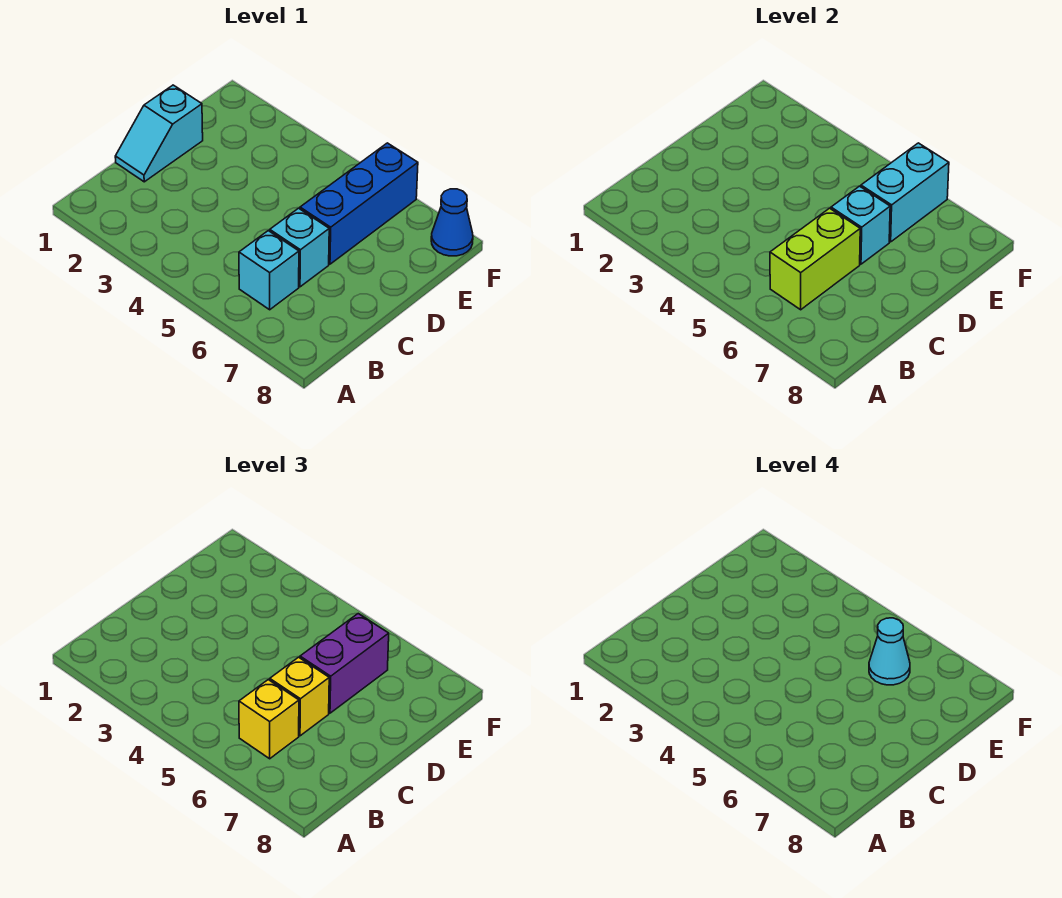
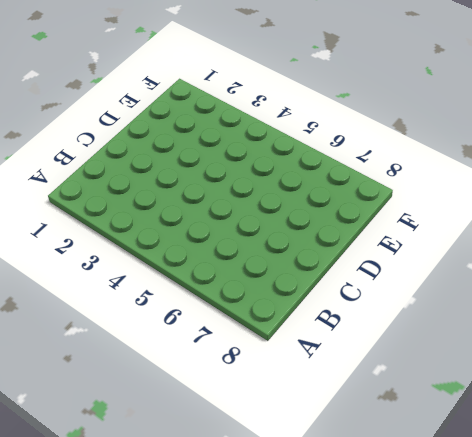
none -> cyan brick B6 level 1
none -> cyan slope C1:D1 level 1 top D
none -> cyan brick C6 level 1

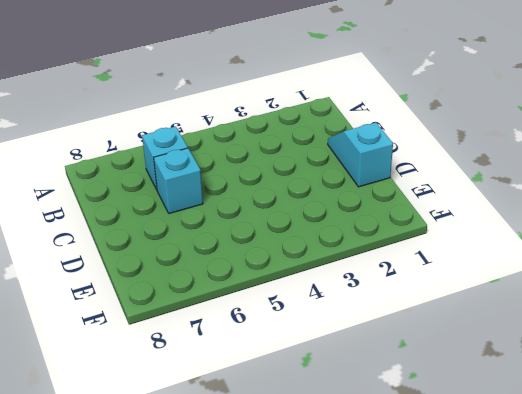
none -> blue brick D6:F6 level 1
none -> blue cone F8 level 1
none -> lime brick B6:C6 level 2

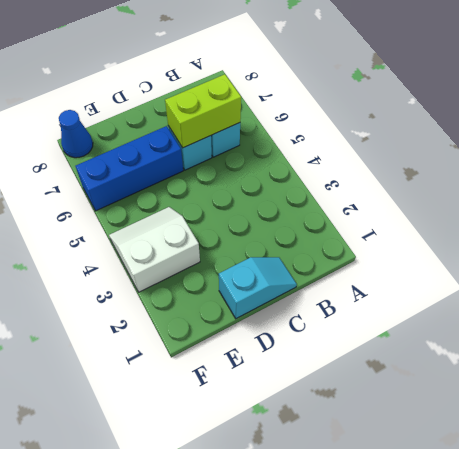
white slope E3:F4 level 1 top 3 -> none
none -> cyan brick D6 level 2
none -> cyan brick E6:F6 level 2
none -> yellow brick B6 level 3

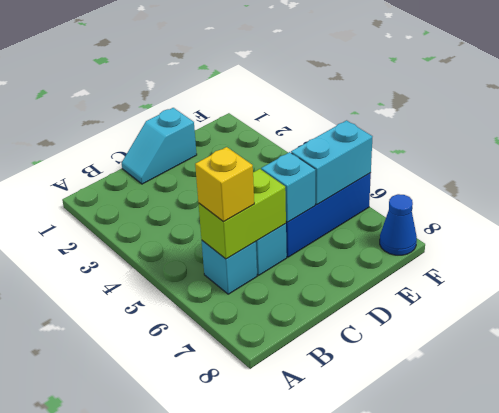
none -> yellow brick C6 level 3
none -> purple brick D6:E6 level 3
none -> cyan cone E6 level 4

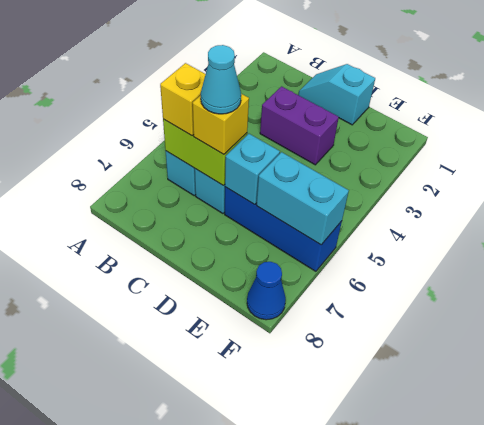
purple brick C3:D3 level 1 -> purple brick D6:E6 level 3
cyan cone C6 level 4 -> cyan cone E6 level 4

